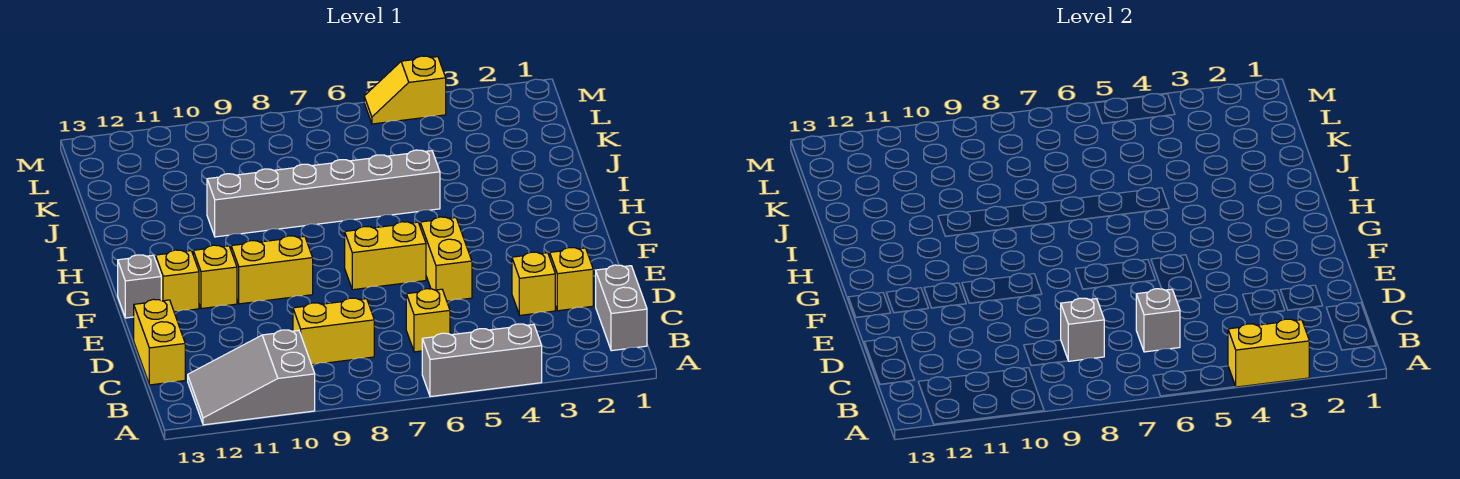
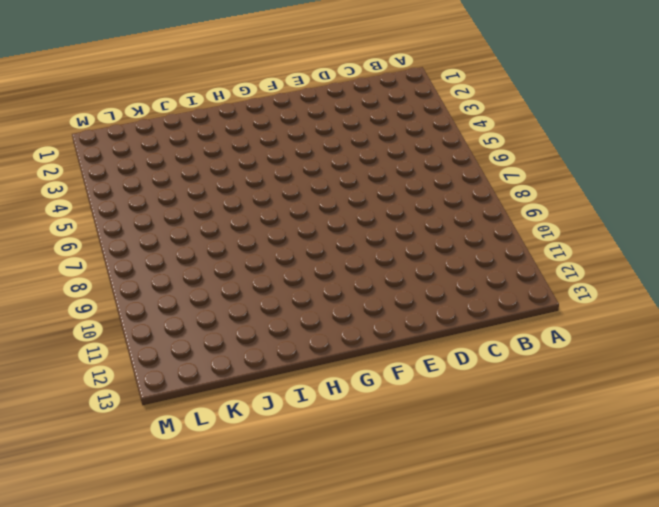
none -> grey brick A4:A6 level 1
none -> grey slope A10:B12 level 1 top 10
none -> grey brick B1:C1 level 1

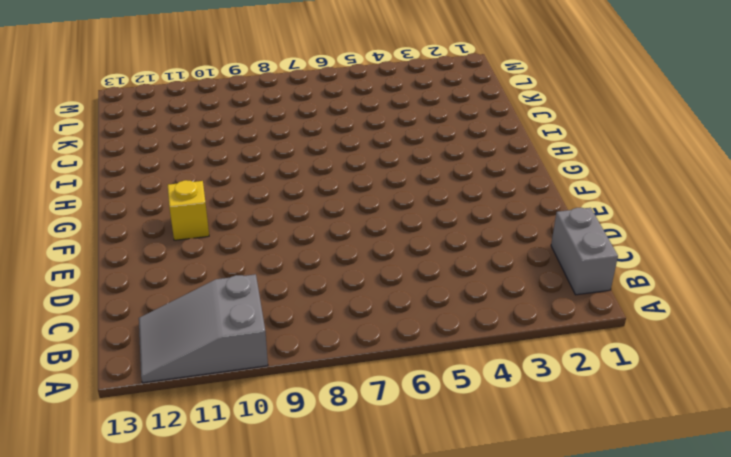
none -> grey brick A4:A6 level 1
none -> yellow brick C6 level 1
none -> yellow brick C8:C9 level 1

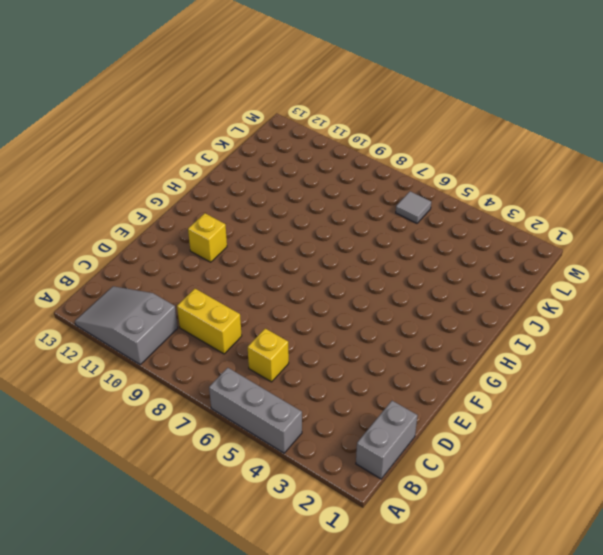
grey tile L6 level 1 -> none
none -> yellow brick C13:D13 level 1
none -> yellow brick D2 level 1
none -> yellow brick D3 level 1

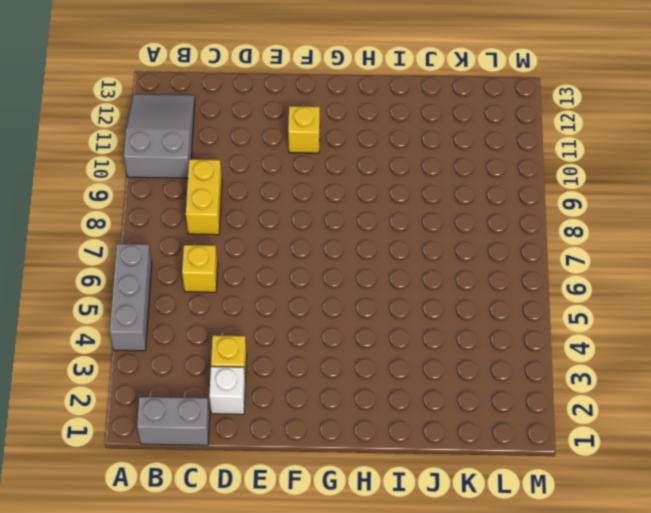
white brick D2 level 1 -> yellow brick D2 level 1
none -> yellow brick C13:D13 level 1
none -> yellow brick E5:F5 level 1
none -> yellow brick F6:F7 level 1

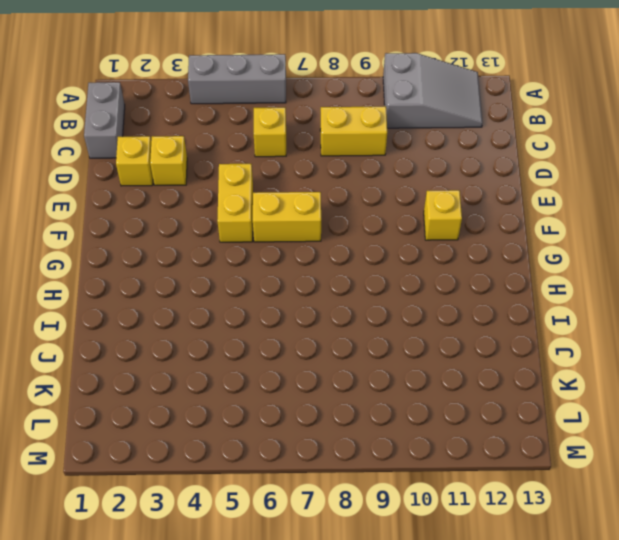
none -> yellow brick C13:D13 level 1
none -> yellow brick F9:F10 level 1
none -> yellow brick F12 level 1

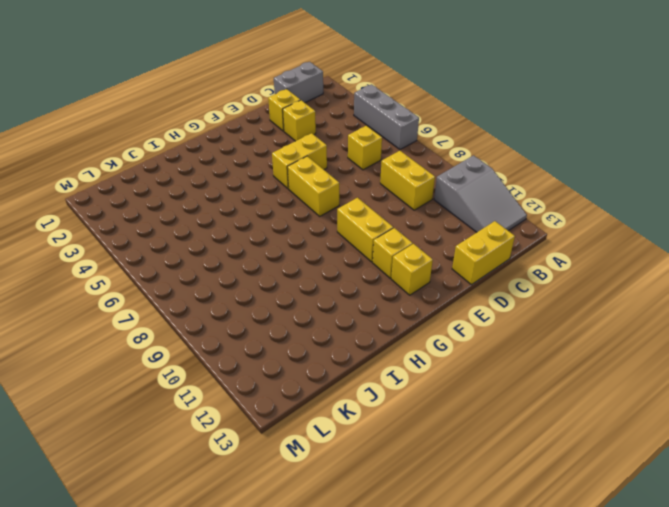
none -> grey brick F13 level 1
none -> grey brick I5:I10 level 1
none -> yellow slope M4:M5 level 1 top 4

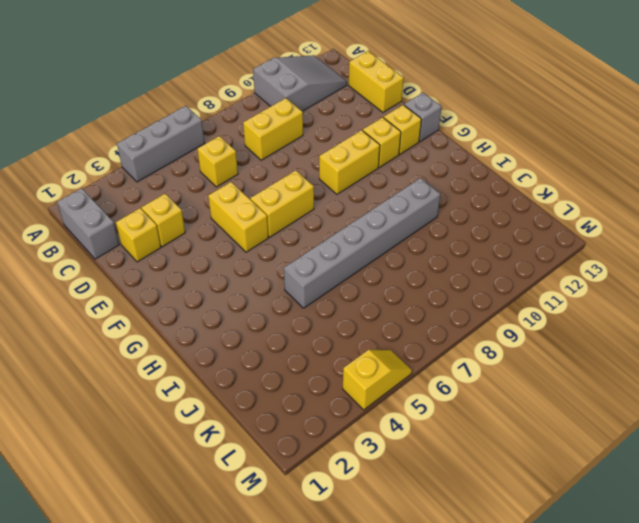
none -> yellow brick A3:A4 level 2
none -> grey brick C6 level 2
none -> grey brick C8 level 2

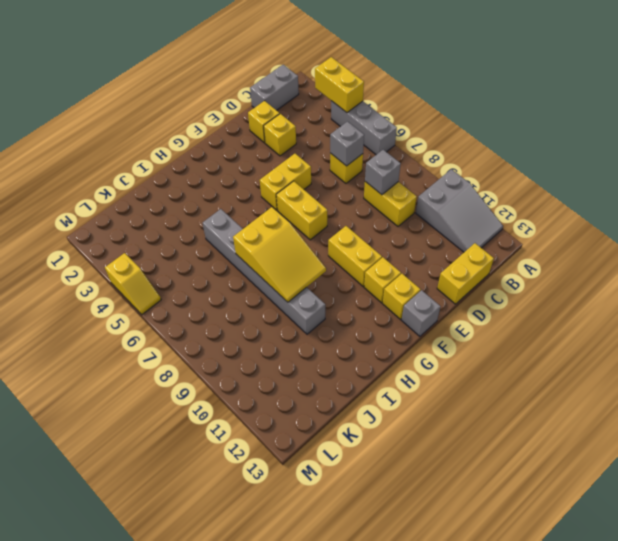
yellow slope H7:I9 level 2 top 7 -> none

